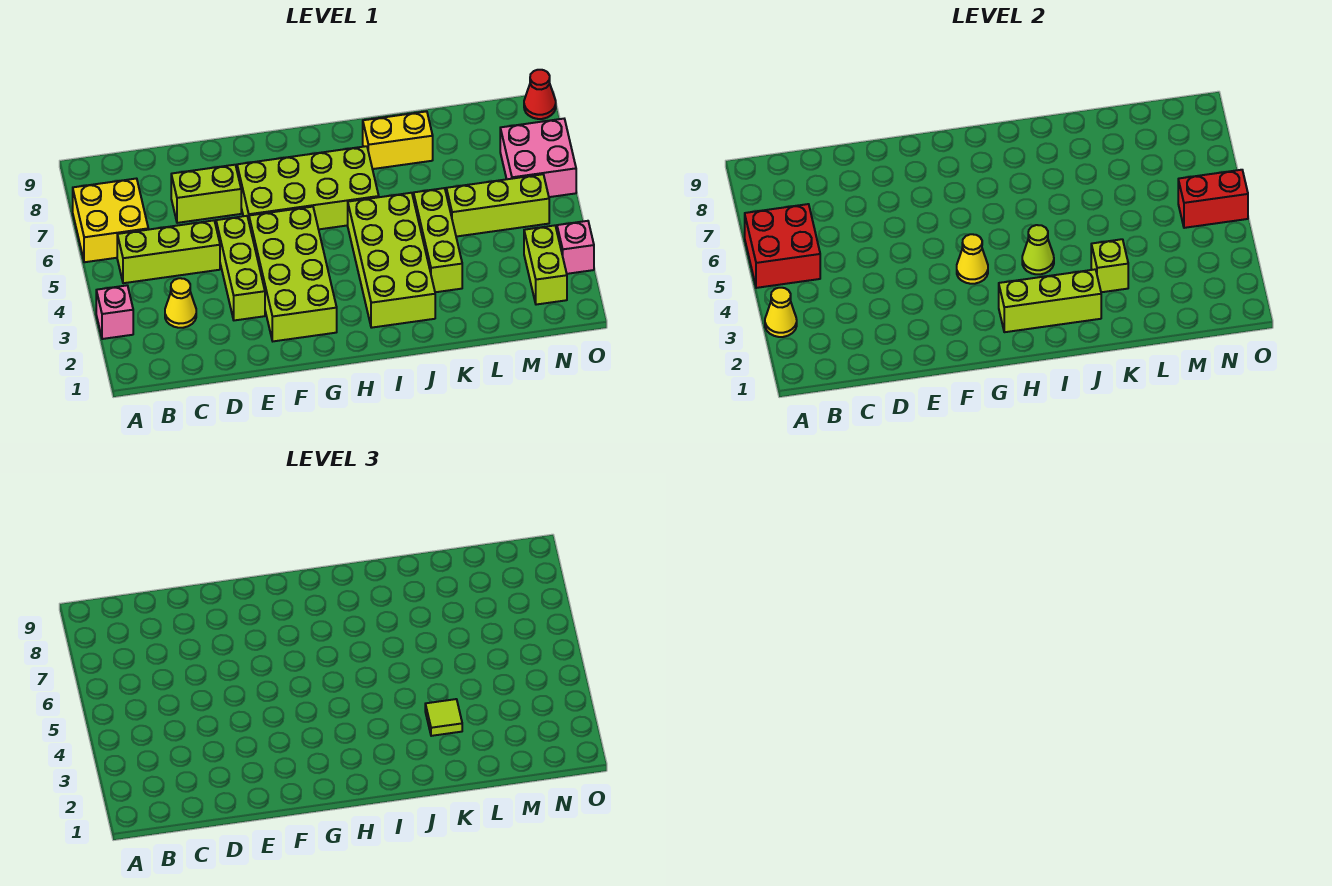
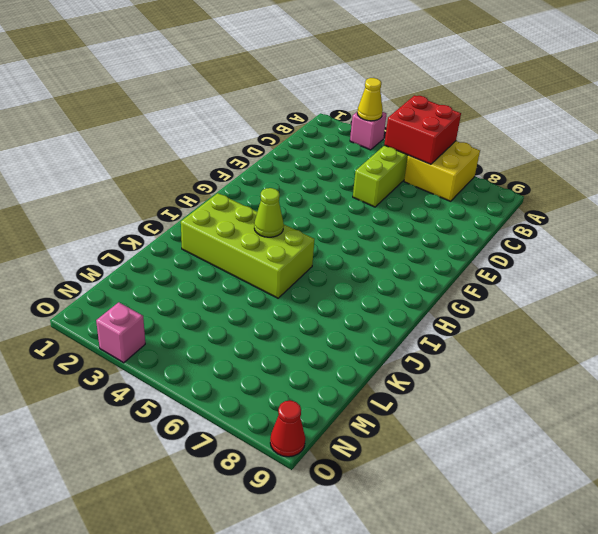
none -> yellow cone C3 level 1
none -> lime brick D7:E7 level 1
none -> lime brick E3:E5 level 1

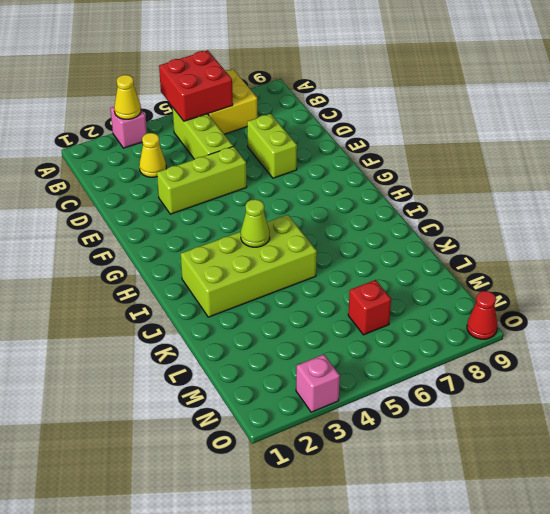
red brick M6 level 1 -> none
none -> lime brick F2:G5 level 1
none -> lime brick F6:I7 level 1
none -> yellow brick J8:K8 level 1

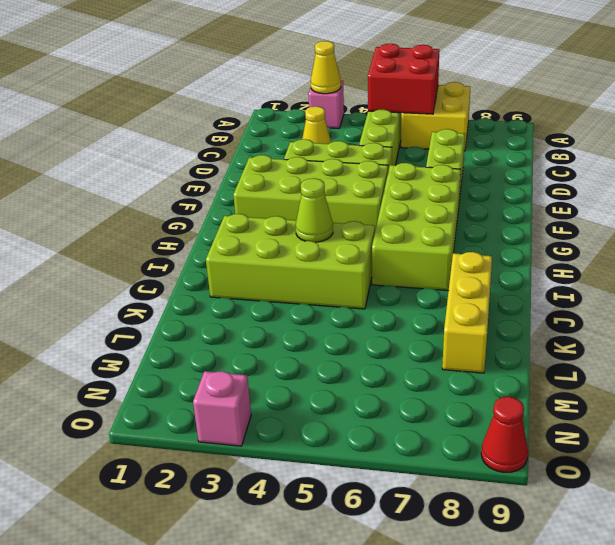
yellow brick J8:L8 level 1 -> yellow brick J8:K8 level 1
none -> lime brick K3:K5 level 1
none -> lime brick L5:N5 level 1
none -> lime brick N2:N3 level 1

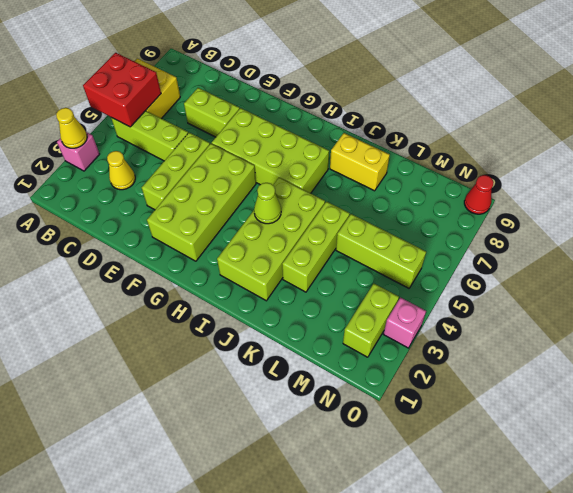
none -> pink brick N6:O7 level 1
none -> yellow cone G4 level 2
none -> lime brick H2:J2 level 2

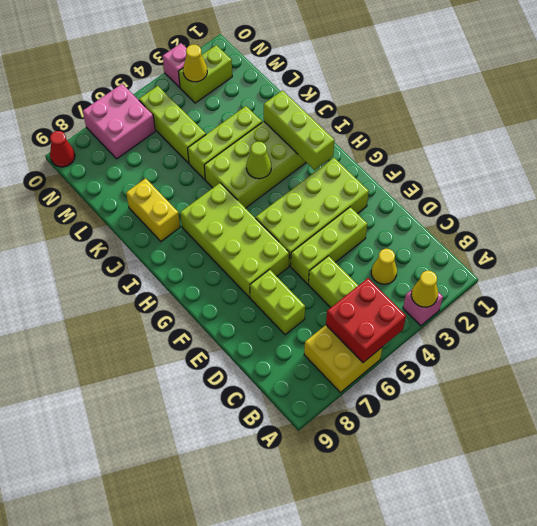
yellow cone N3 level 2 -> yellow cone G4 level 2
none -> lime brick K3 level 2
none -> red brick N5:O5 level 2
none -> lime tile K3 level 3

